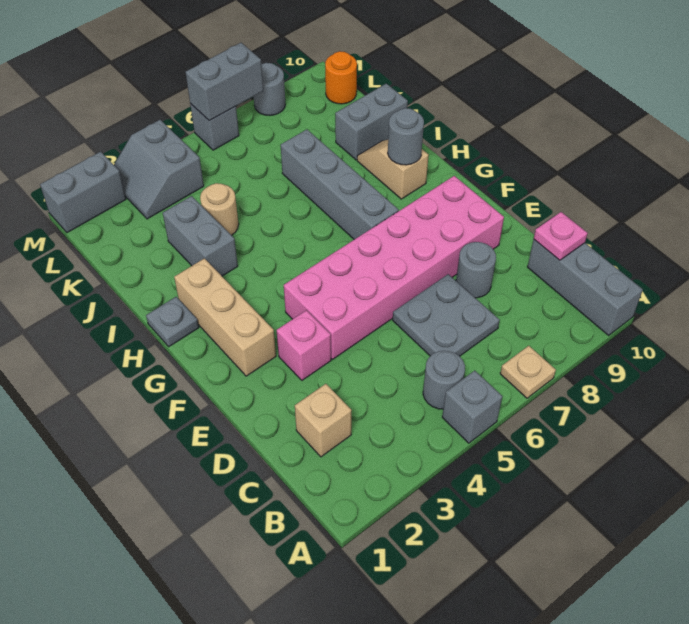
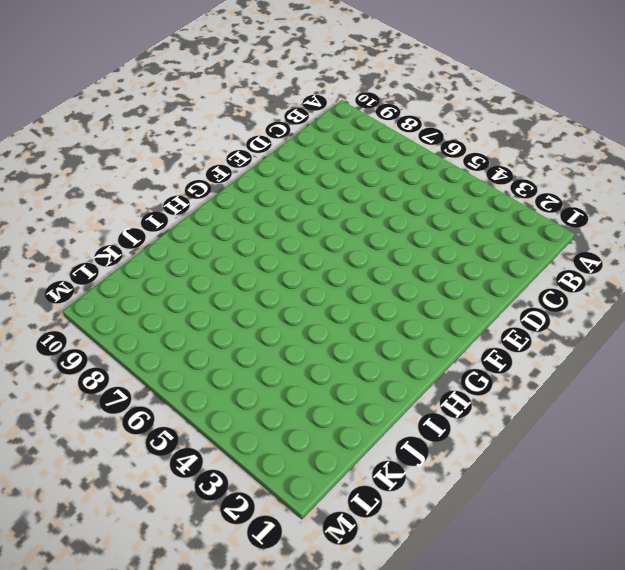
none -> grey brick A5 level 1
none -> tan plate A7 level 1
none -> grey brick A10:C10 level 1

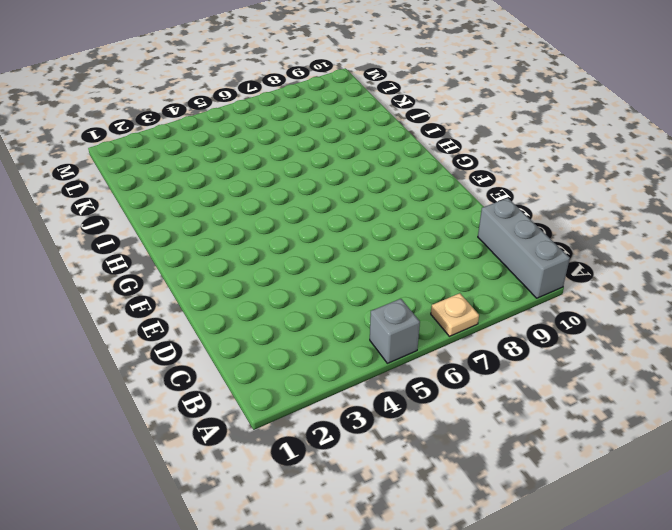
none -> grey round brick B5 level 1
none -> tan brick C2 level 1
none -> grey plate C6:D7 level 1

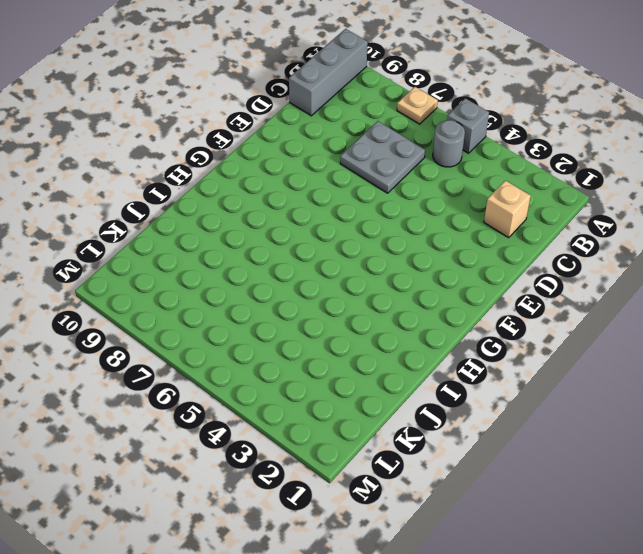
none -> grey round brick D8 level 1
none -> pink brick E3 level 1
none -> pink brick E4:F9 level 1

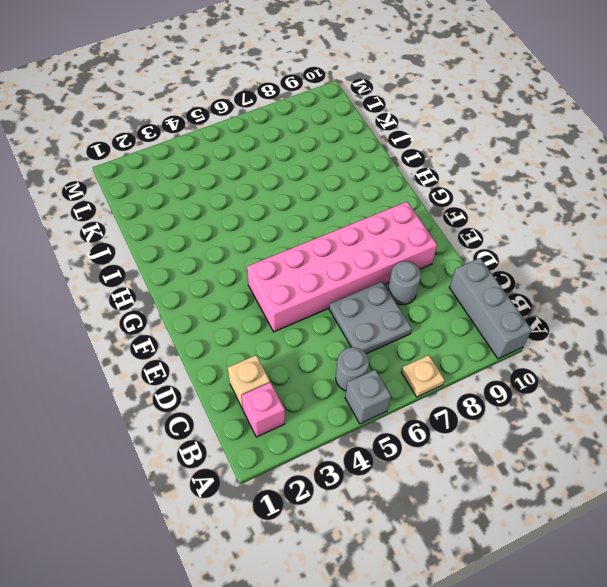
pink brick B2 level 1 -> pink brick E3 level 1
none -> tan brick F2:H2 level 1
none -> grey brick G7:J7 level 1
none -> grey plate H1 level 1

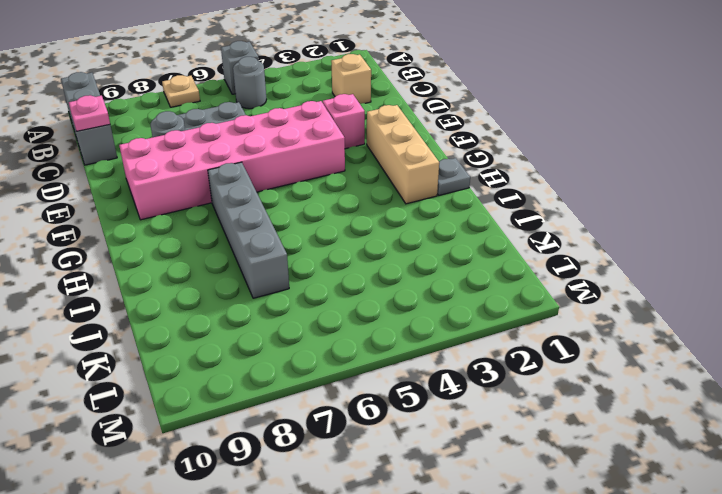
none -> tan slope H9:I9 level 1 top H
none -> grey brick I3:J3 level 1
none -> tan round brick J4 level 1

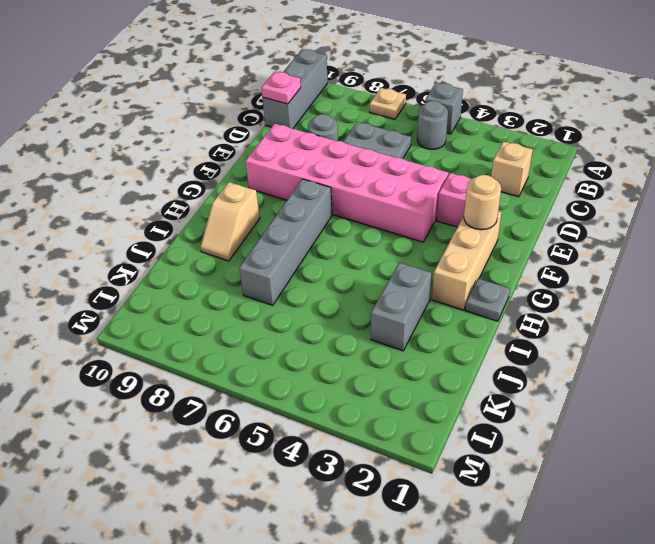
tan round brick F2 level 2 -> tan round brick J4 level 1
none -> grey brick J9:J10 level 1
none -> grey slope L3:M4 level 1 top 4
none -> orange round brick L10 level 1

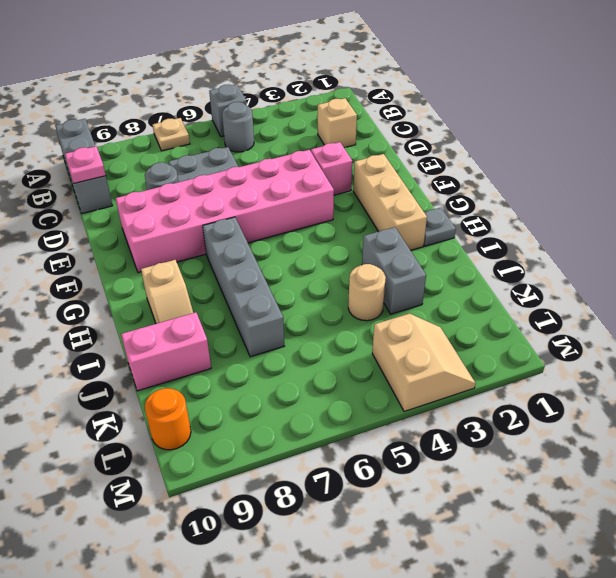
pink brick J9:J10 level 1 -> grey brick J9:J10 level 1
tan slope L3:M4 level 1 top 4 -> grey slope L3:M4 level 1 top 4
none -> grey brick M1:M2 level 1
none -> grey brick M6 level 1
none -> grey round brick M8 level 1

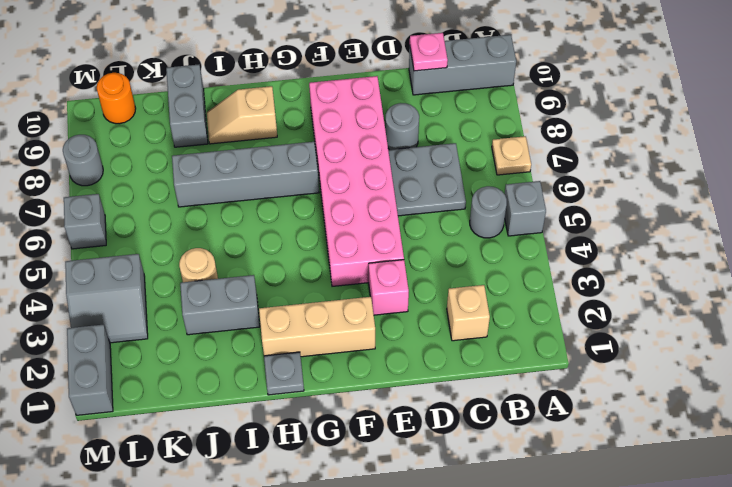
none -> grey round brick H9 level 2
none -> grey brick M6:M7 level 2

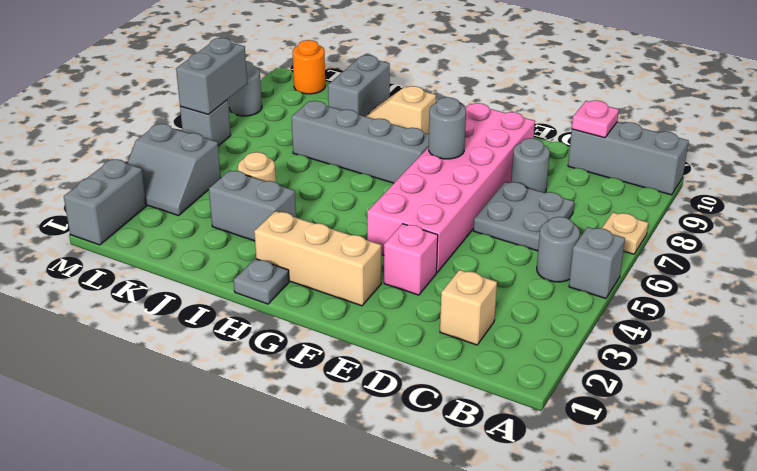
grey round brick F7 level 2 -> grey round brick H9 level 2

